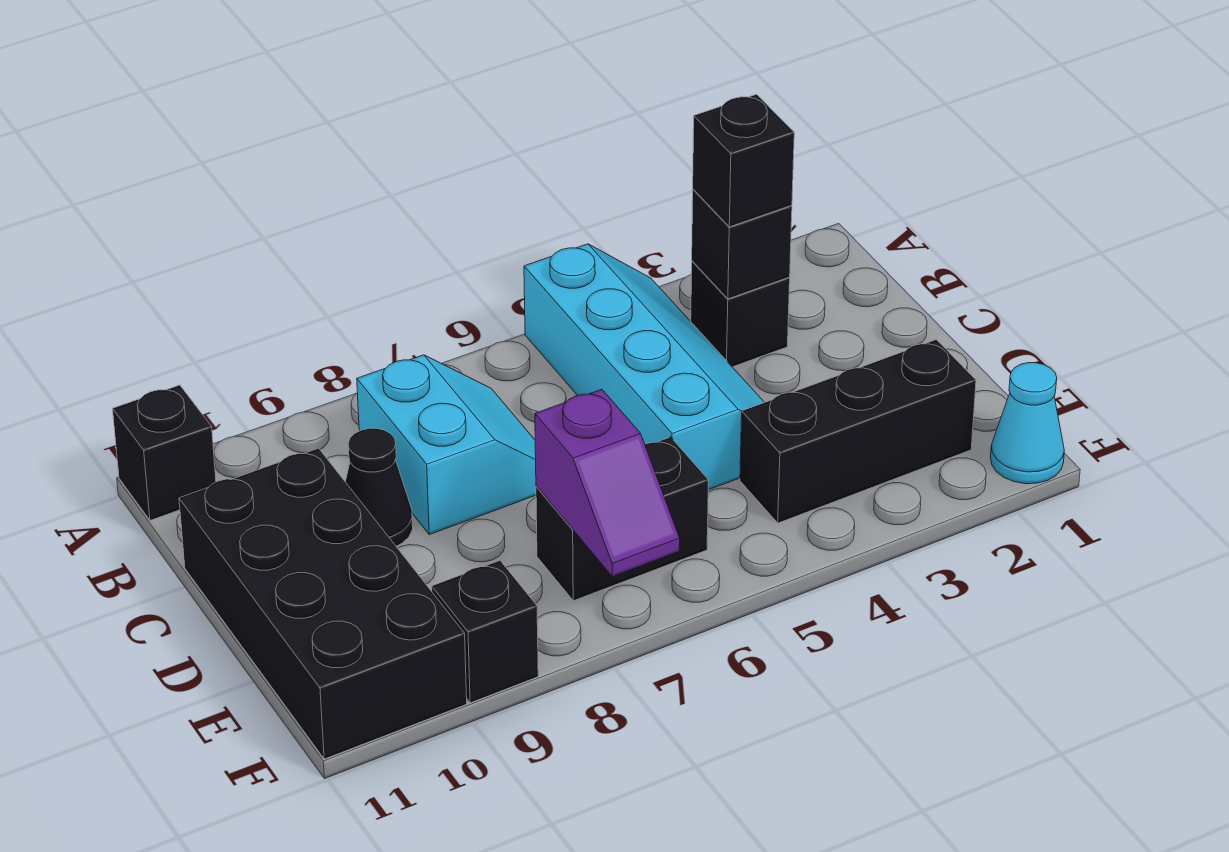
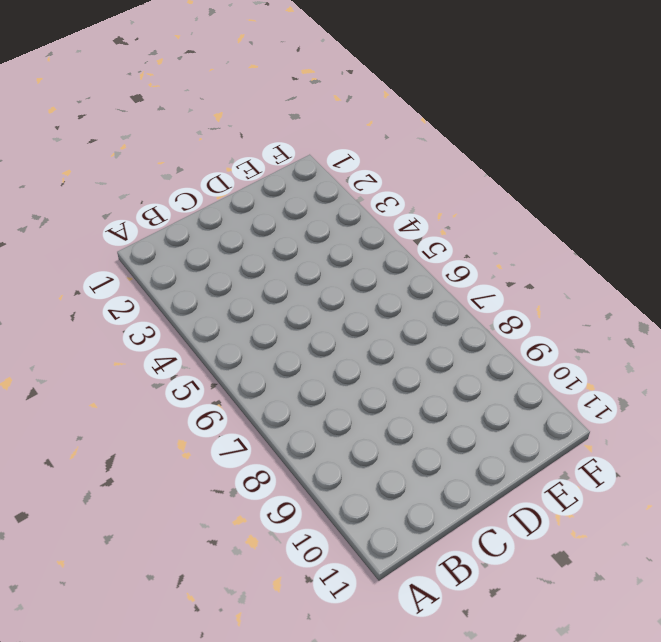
none -> cyan slope A4:D5 level 1 top 5
none -> black brick A11 level 1
none -> black brick B3 level 1

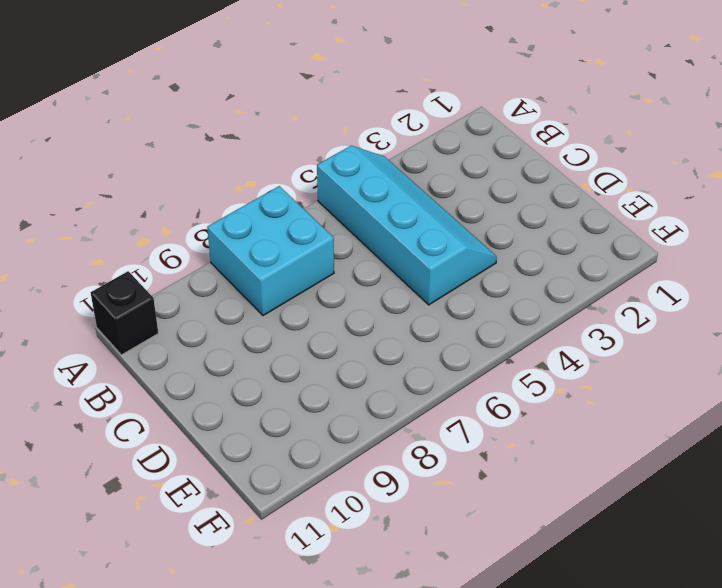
cyan brick A7:B8 level 1 -> cyan slope B7:C8 level 1 top 8
none -> black brick B3 level 1
none -> black cone C9 level 1
none -> black brick C10:F11 level 1

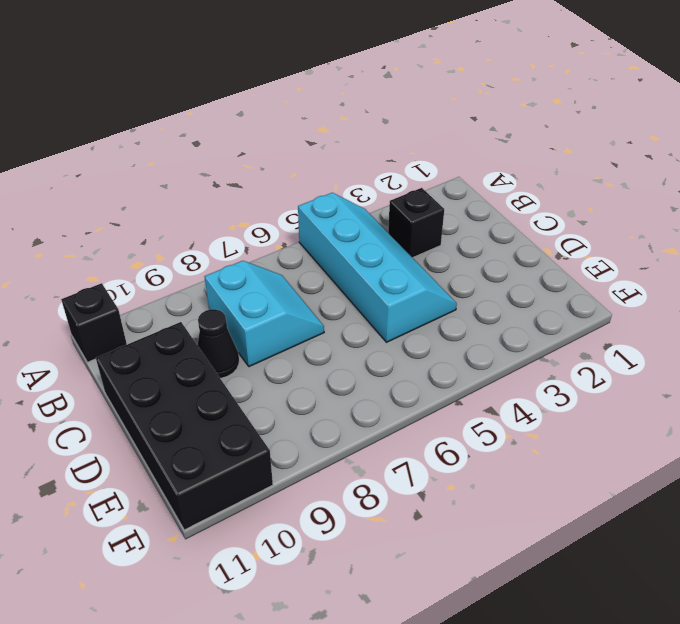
none -> black brick E2:E4 level 1
none -> black brick E6:E7 level 1
none -> cyan cone F1 level 1

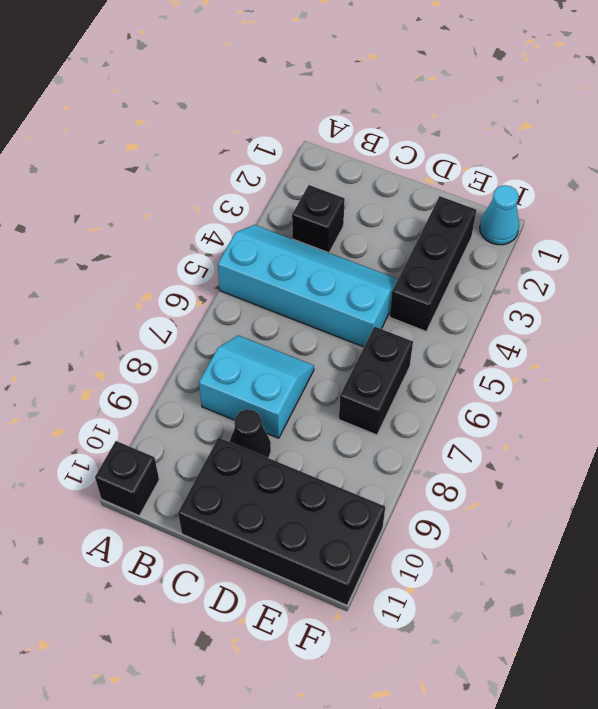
none -> black brick F9 level 1
none -> black brick B3 level 2
none -> purple slope E7:F7 level 2 top E

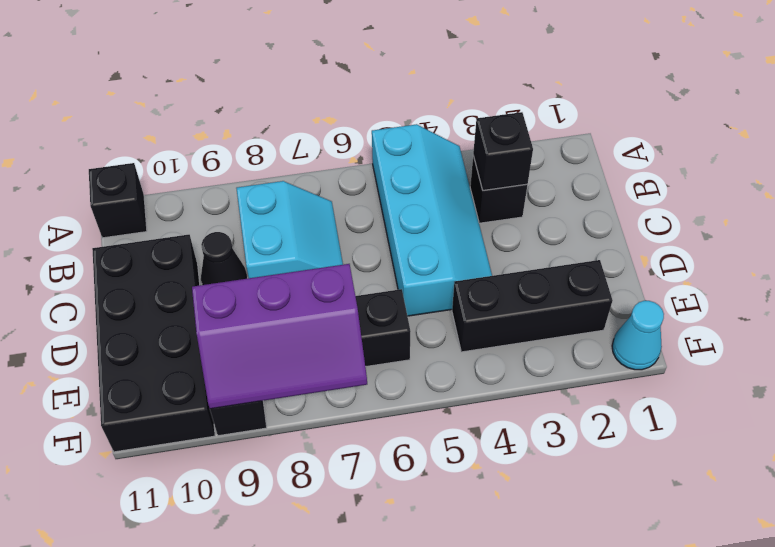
purple slope E7:F9 level 2 top E -> purple slope E7:F7 level 2 top E
none -> black brick B3 level 3

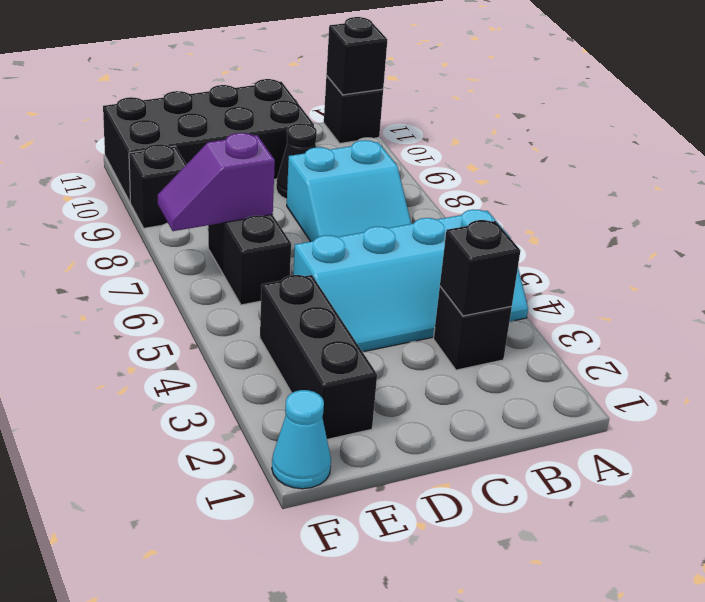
black brick A11 level 2 -> black brick B3 level 3

